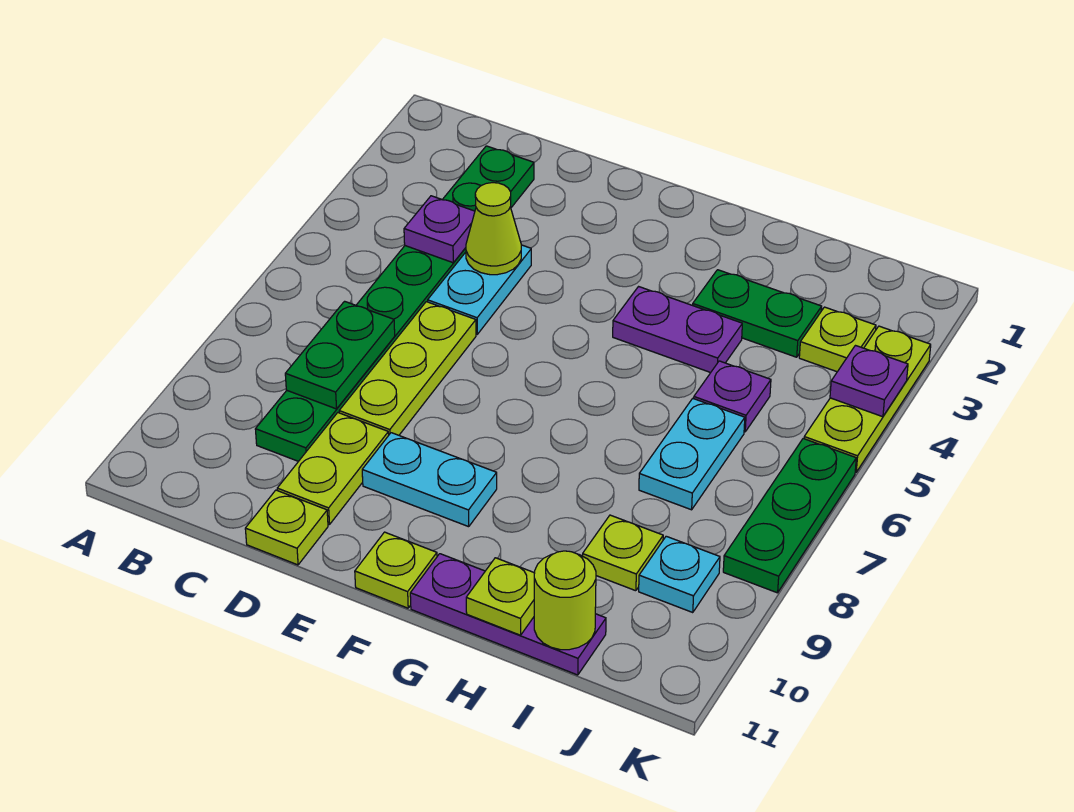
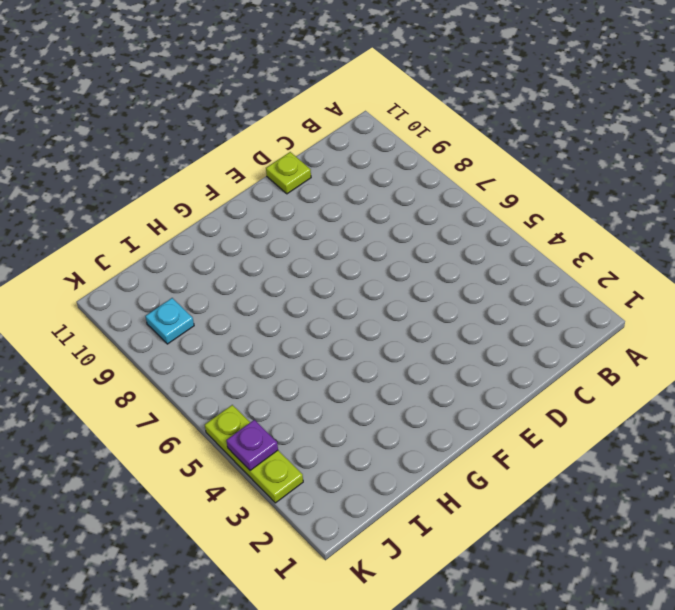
none -> green plate C2:C9 level 1
none -> cyan plate D4:D5 level 1
none -> lime plate D6:D8 level 1

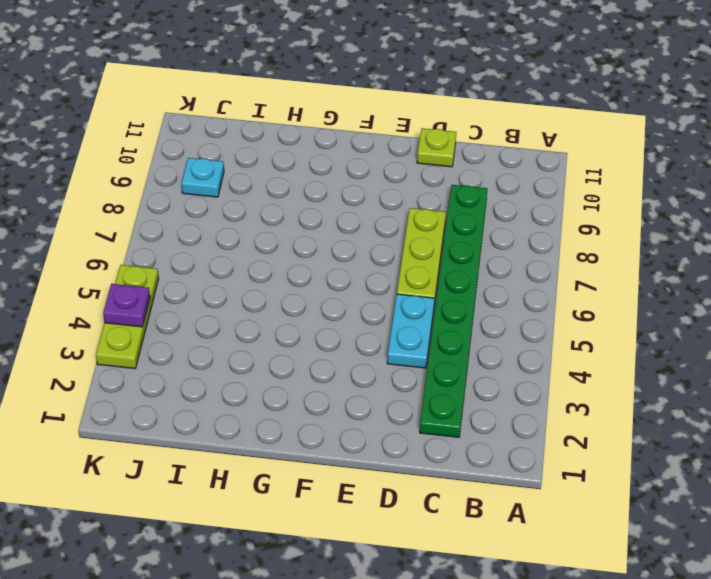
none -> lime plate D9:D10 level 1
none -> cyan plate E9:F9 level 1
none -> lime plate F11 level 1

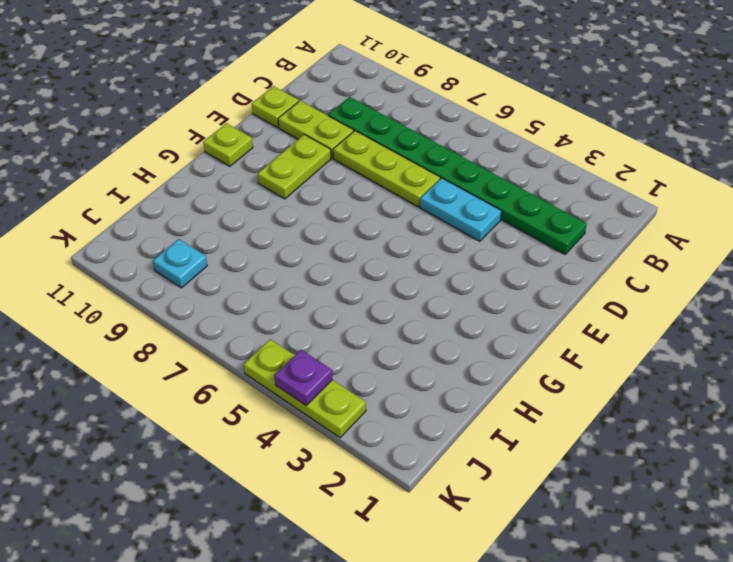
lime plate E9:F9 level 1 -> cyan plate E9:F9 level 1
none -> purple plate G4:H4 level 1
none -> purple plate G11:I11 level 1
none -> green plate H3:I3 level 1

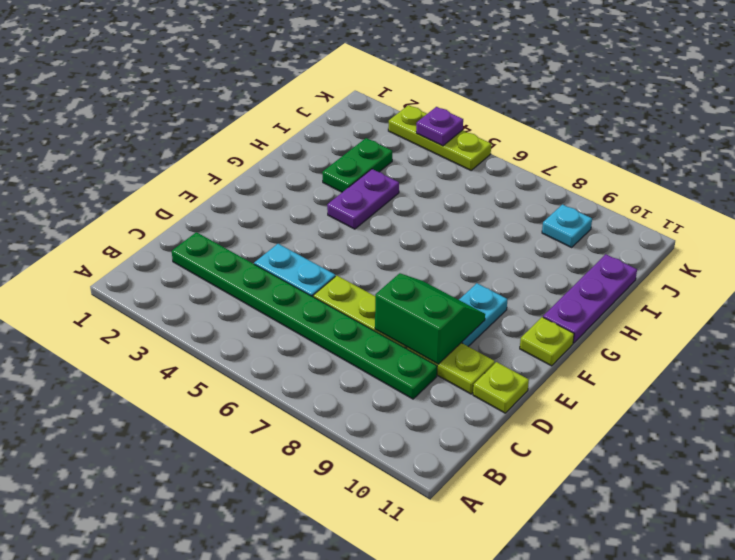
green slope D8:E9 level 2 top D -> none
none -> purple plate I5 level 1
none -> cyan plate I6:I7 level 1
none -> lime plate I9 level 1

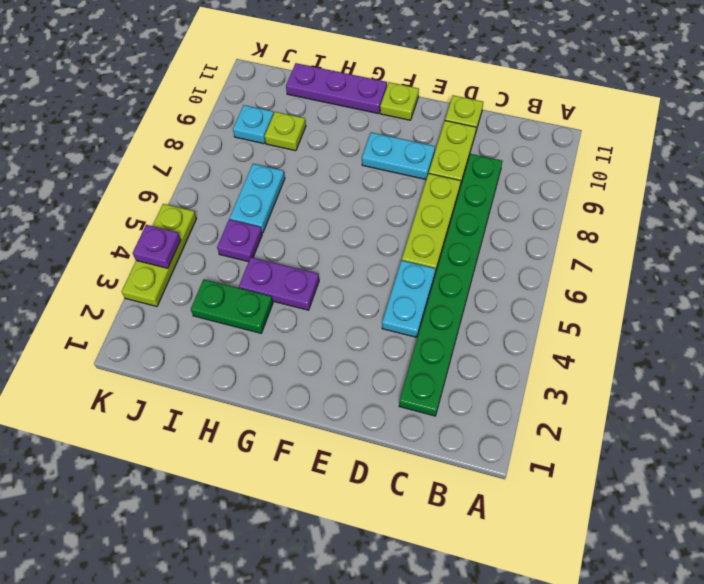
none -> lime plate J3 level 1
none -> green plate K6:K8 level 1
none -> purple plate C4 level 2

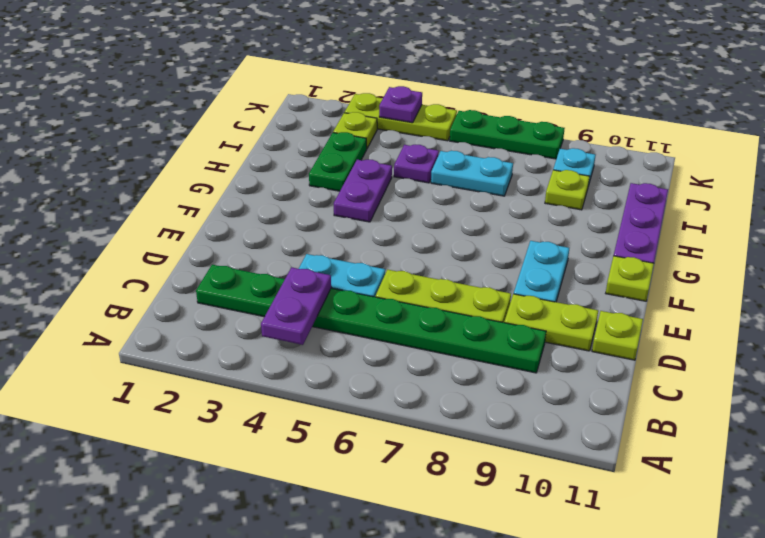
purple plate B4:C4 level 2 -> purple plate C4 level 2
none -> green plate C7:C8 level 2
none -> lime cone D4 level 2
none -> lime plate H11 level 2

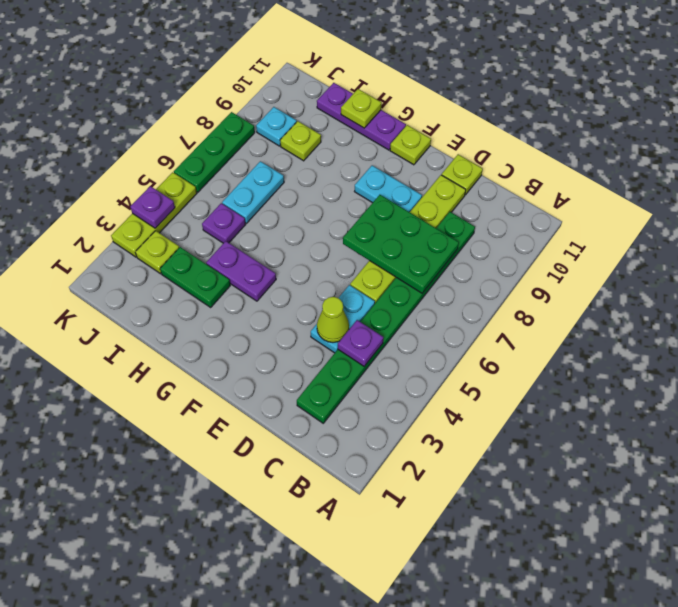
green plate C7:E8 level 2 -> green plate C7:C8 level 2
none -> lime round brick I11 level 2

